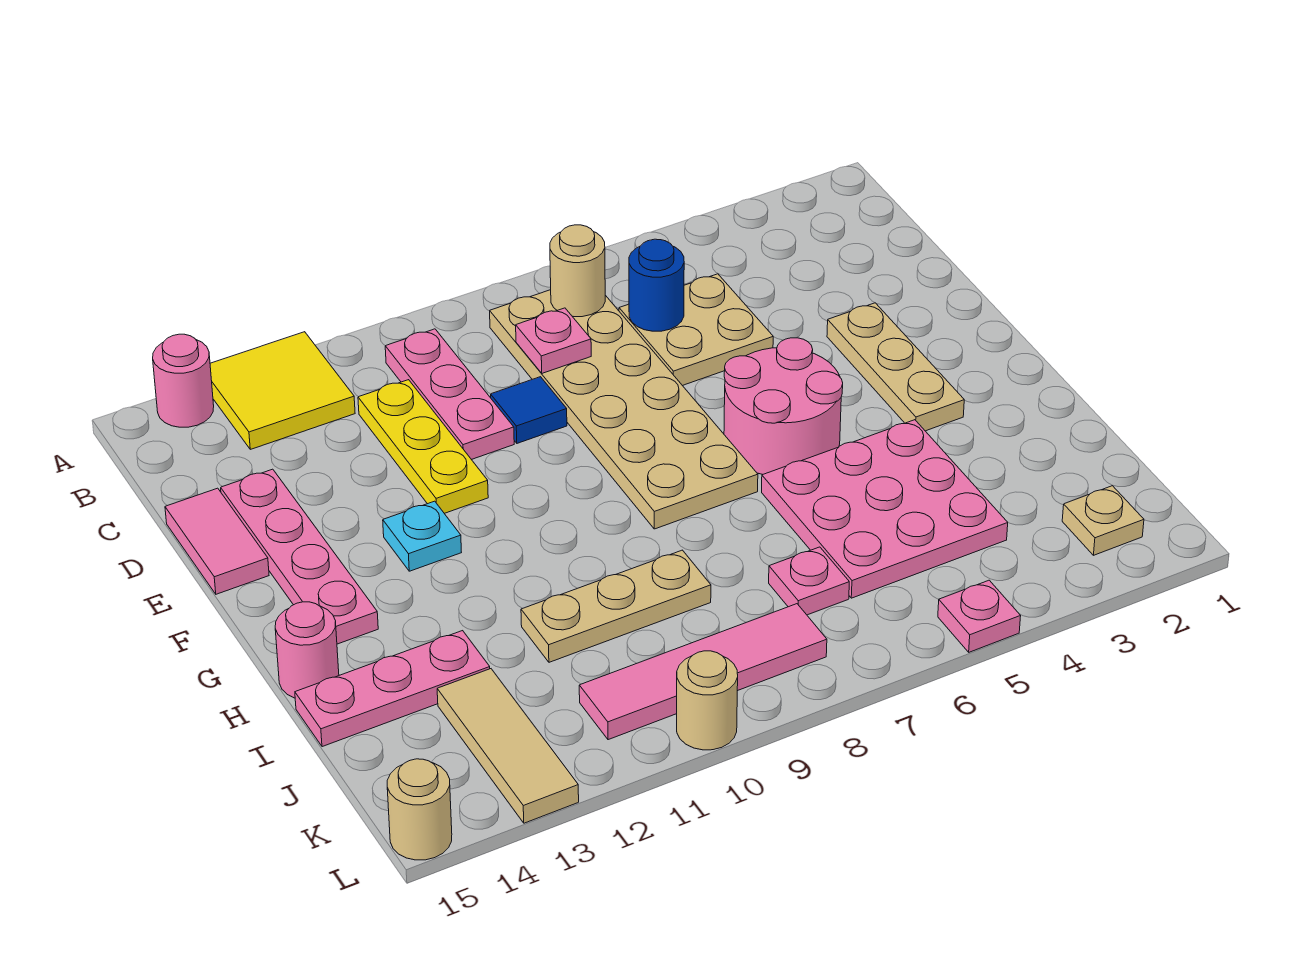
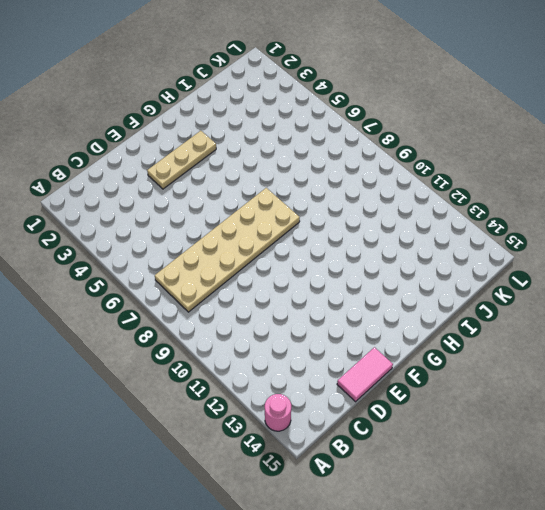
none -> yellow tile A12:B13 level 1
none -> pink plate B10:D10 level 1
none -> tan plate C5:D6 level 1

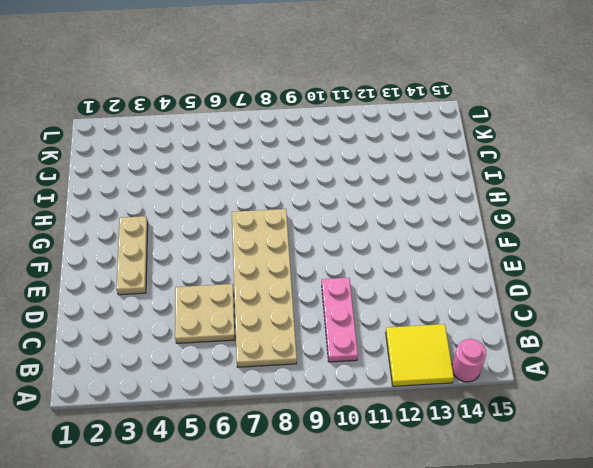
none -> yellow plate C11:E11 level 1
none -> blue tile D9 level 1
none -> pink plate D14:G14 level 1

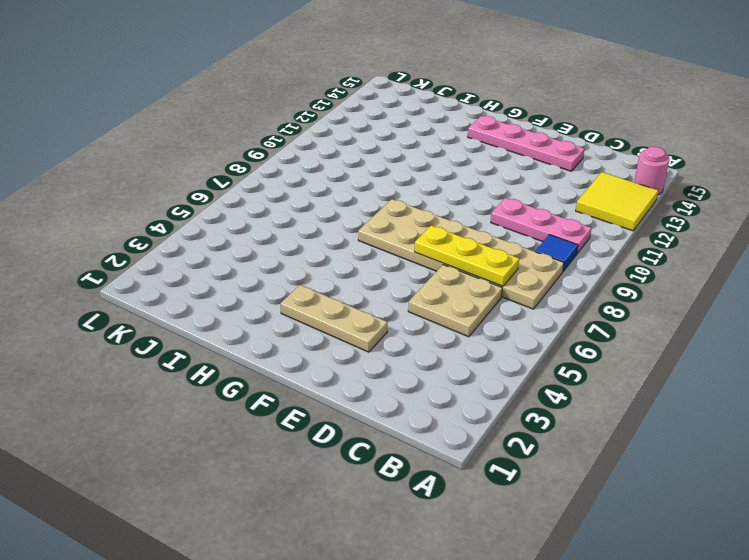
blue tile B9 level 1 -> blue tile D9 level 1
yellow plate C7:E7 level 2 -> yellow plate C11:E11 level 1
none -> pink tile D15:E15 level 1
none -> pink round brick F5:G6 level 1
none -> cyan plate F12 level 1

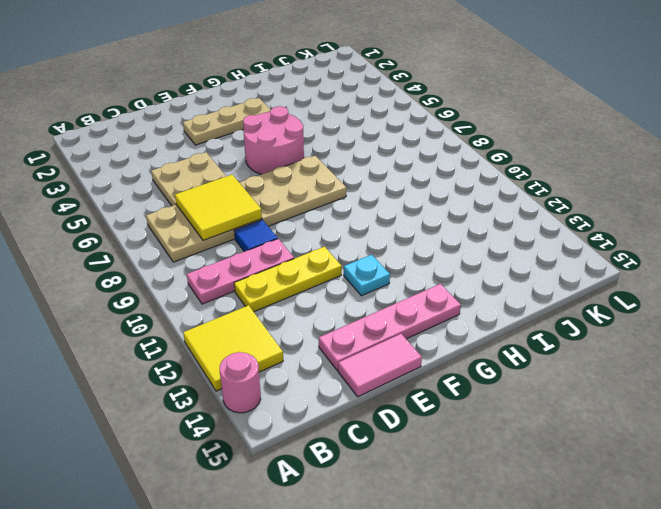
yellow tile C7:D8 level 2 -> pink plate C8 level 2
none -> pink plate H4:J6 level 1
none -> pink round brick H15 level 1
none -> tan plate I9:I11 level 1

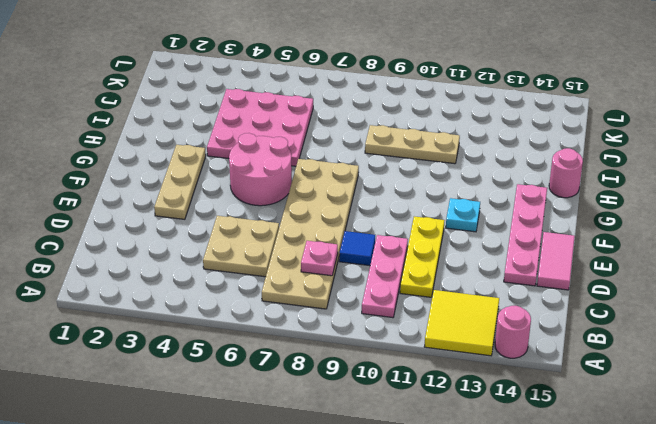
none -> pink plate I13:I15 level 1
none -> pink plate J7 level 1
none -> tan tile J13:L13 level 1

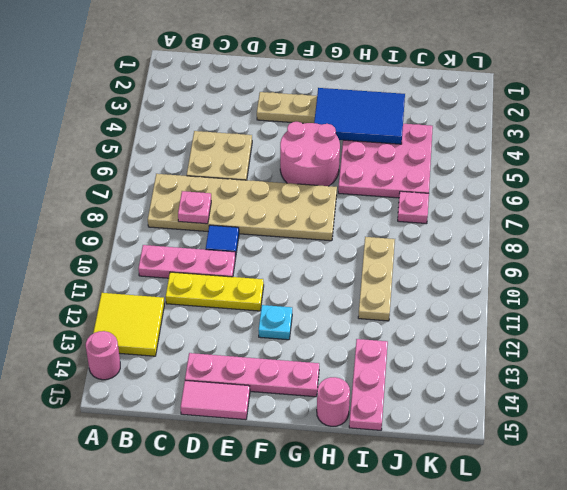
blue tile G3:I4 level 2 -> none
none -> tan tile J13:L13 level 1
none -> tan plate K2 level 1
none -> pink tile K8:K11 level 1

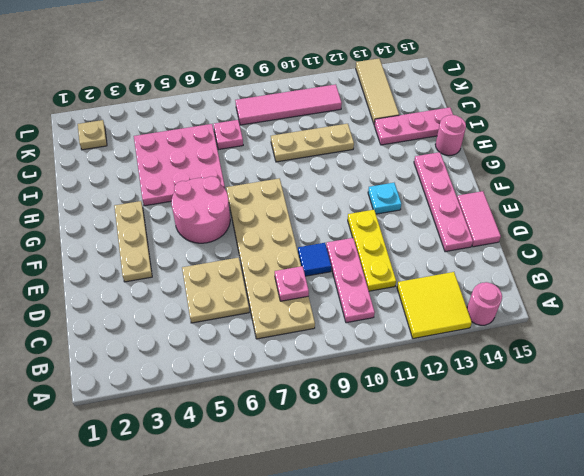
none -> pink plate L5 level 1
none -> tan round brick L10 level 1
none -> tan round brick L15 level 1

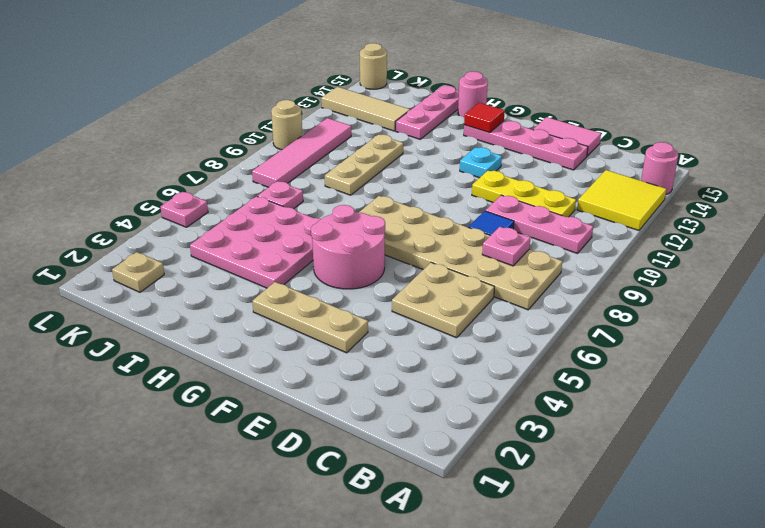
red tile G14 level 2 -> none
none -> tan round brick B7 level 2
none -> blue round brick C6 level 2

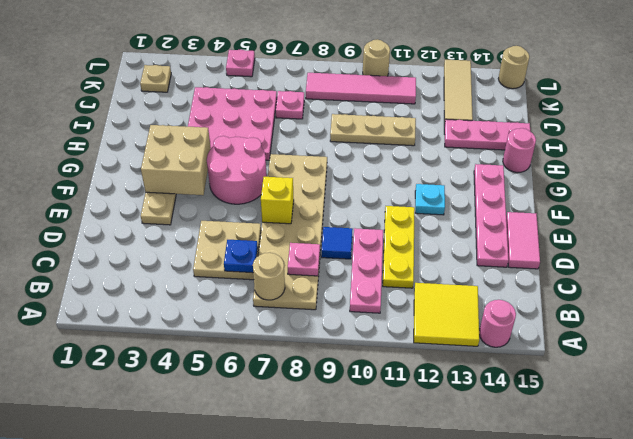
blue plate C6 level 2 -> blue round brick C6 level 2
yellow brick E7 level 2 -> none
tan brick F3:G4 level 2 -> none

